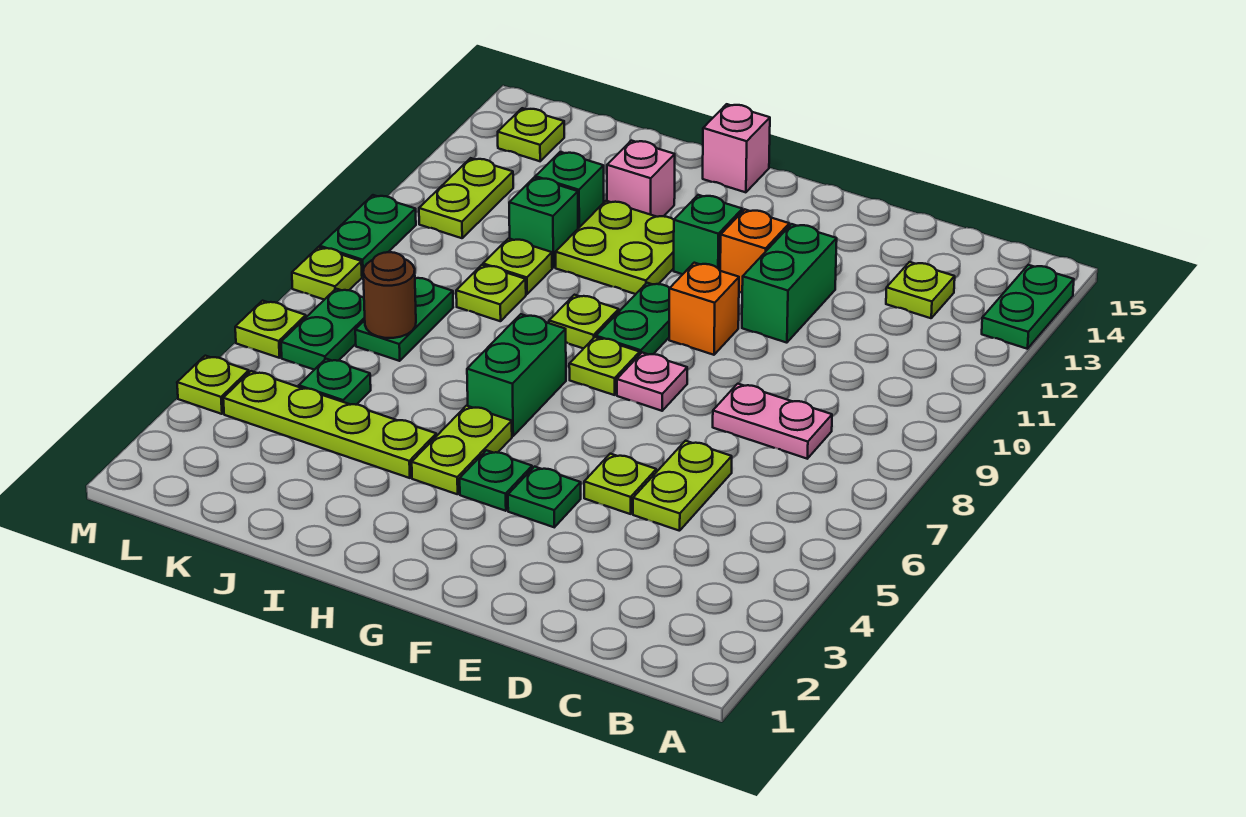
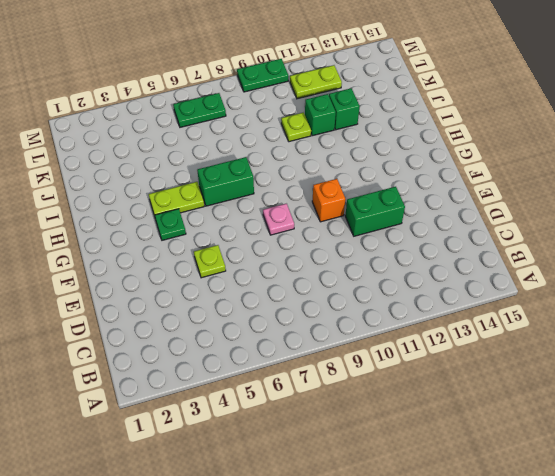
none -> green plate A13:A14 level 1
none -> pink plate C8:D8 level 1
none -> lime plate C13 level 1
none -> lime plate D5:D6 level 1

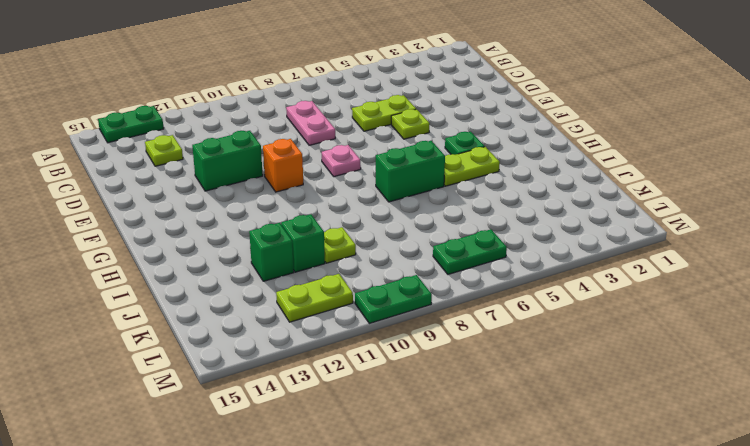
none -> green plate F4 level 1
none -> orange brick F12 level 1
none -> lime plate G8 level 1
none -> green plate G9:G10 level 1

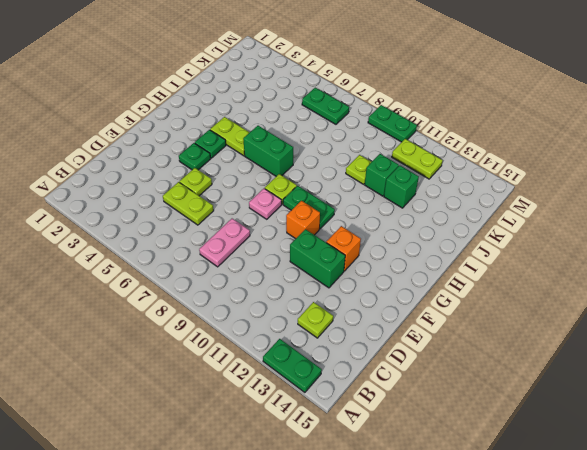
none -> green brick G12 level 1
none -> lime plate H9 level 1
none -> lime plate H11:I12 level 1
none -> pink brick H15 level 1

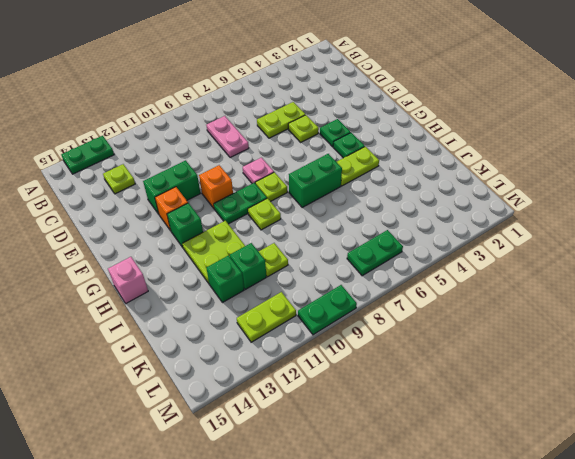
none -> lime plate I4:L4 level 1
none -> pink brick I13 level 1
none -> lime plate J9 level 1
none -> green plate K5 level 1

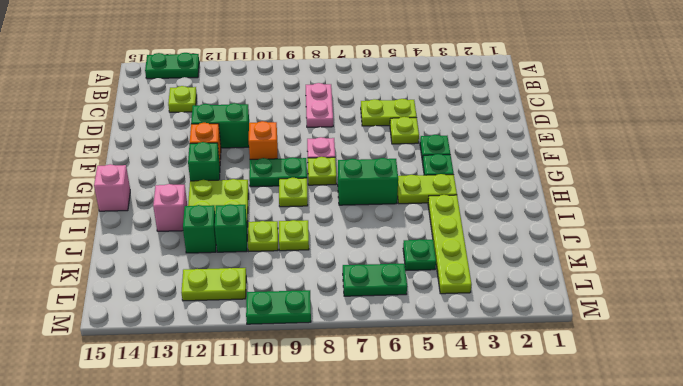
none -> green plate K7:K8 level 1
none -> lime plate L14 level 1
none -> lime plate M4 level 1
none -> lime plate M6 level 1

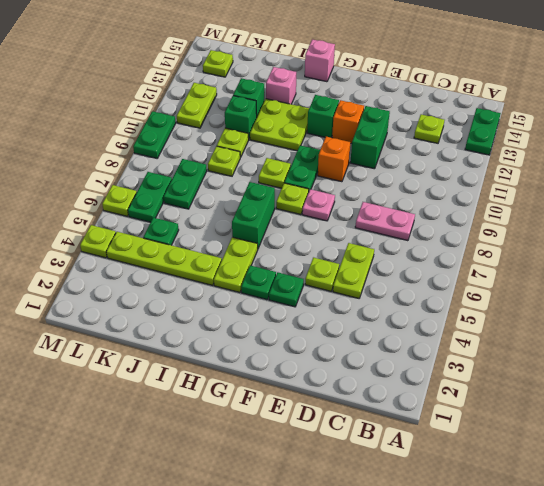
none -> lime plate M8 level 1
none -> brown round brick K7 level 2

